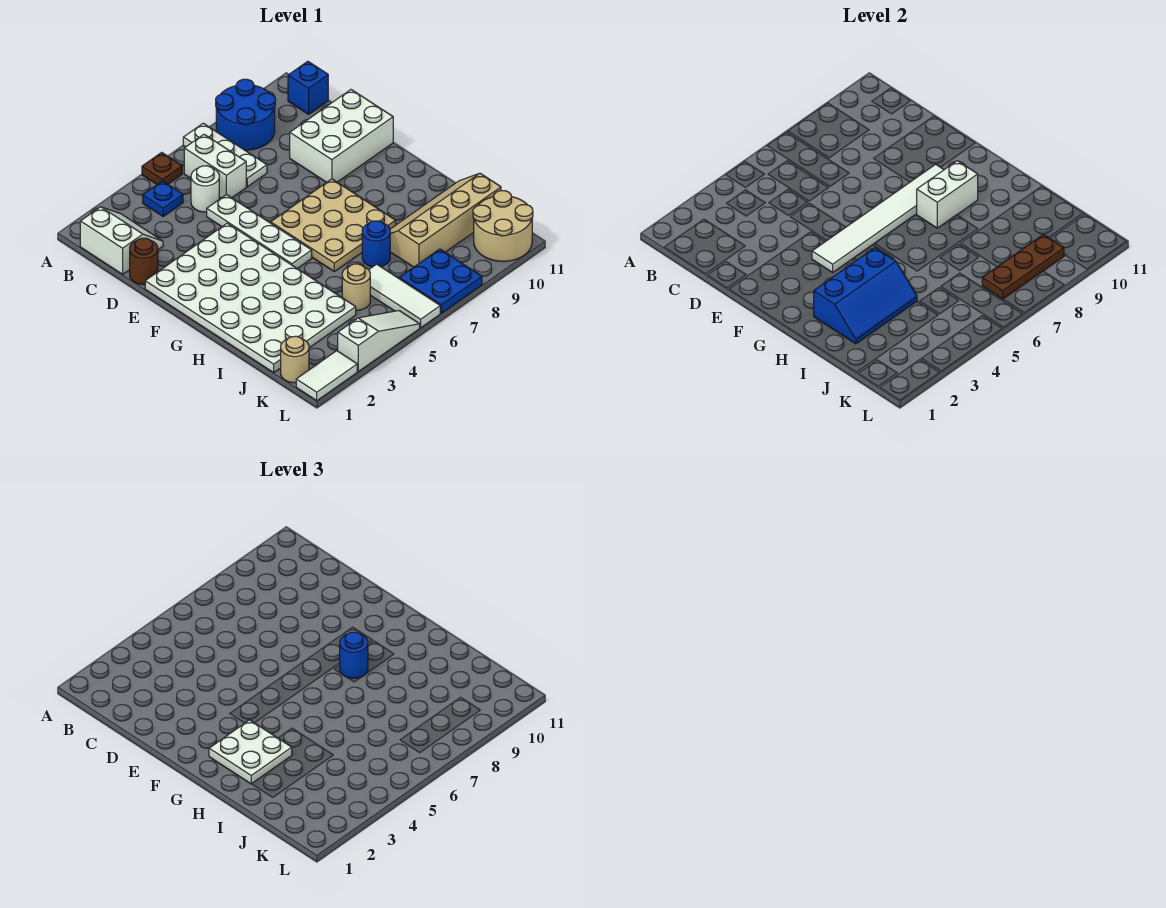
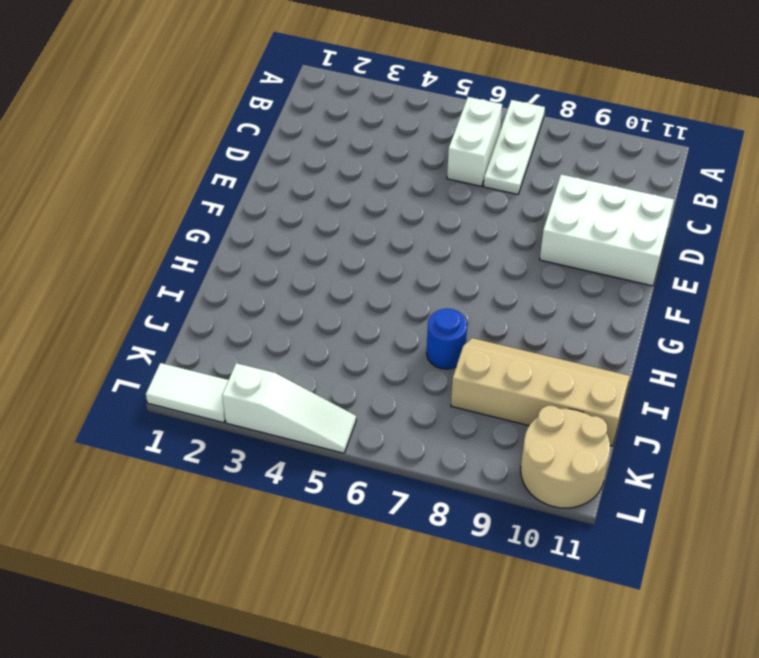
none -> brown plate A5 level 1
none -> blue round brick A8:B9 level 1
none -> white slope B1:C2 level 1 top 1

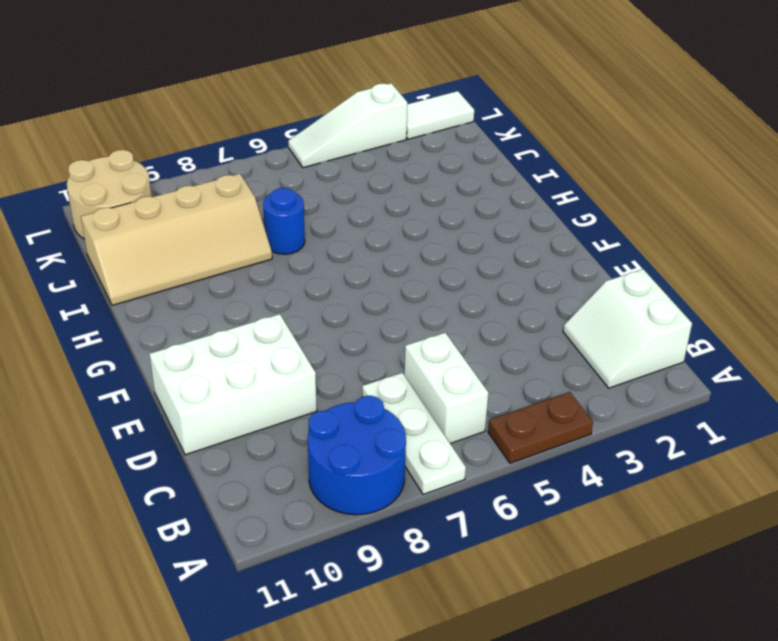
brown plate A4:A5 level 1 -> brown plate A5 level 1
none -> blue plate B4 level 1
none -> blue brick B11 level 1
none -> white round brick C5 level 1

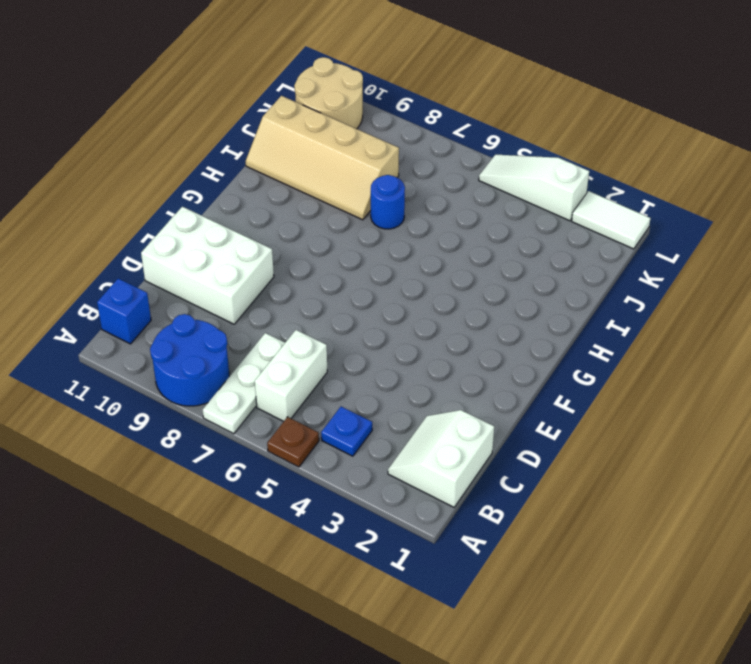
none -> white round brick C5 level 1
none -> brown round brick D1 level 1
none -> white plate D5:G5 level 1

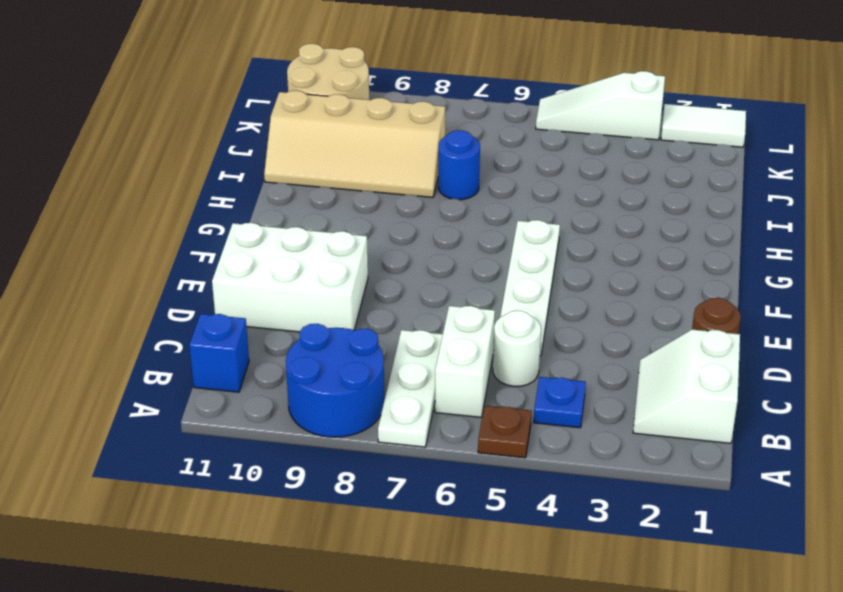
none -> white plate E1:J4 level 1
none -> tan plate F6:H8 level 1
none -> tan round brick J5 level 1

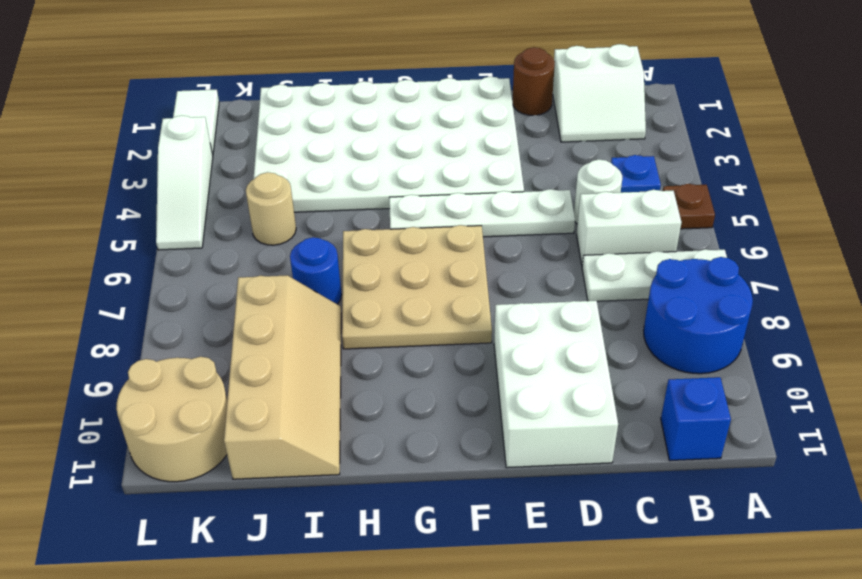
none -> white tile J6:L6 level 1
none -> tan round brick K1 level 1
none -> blue plate K7:L8 level 1

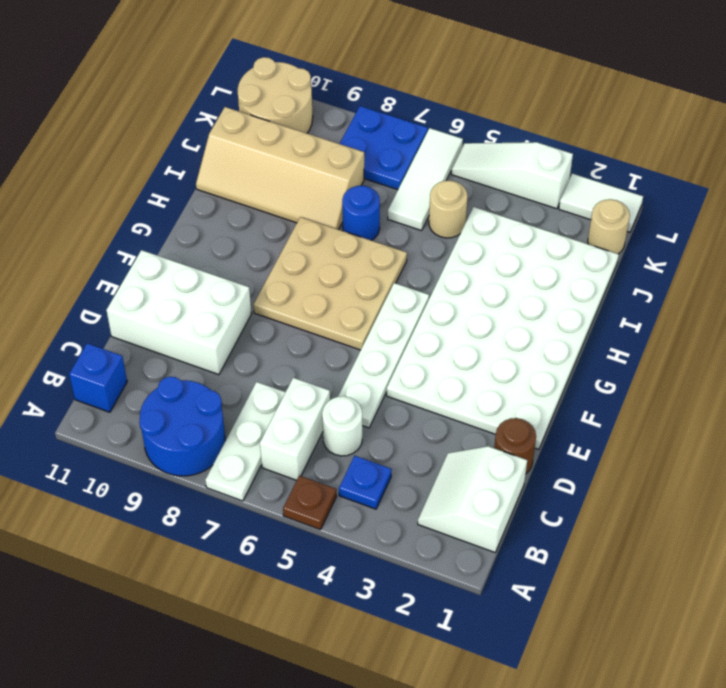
none -> white tile F4:F9 level 2
none -> white brick G8:G9 level 2
none -> blue slope H2:I4 level 2 top H

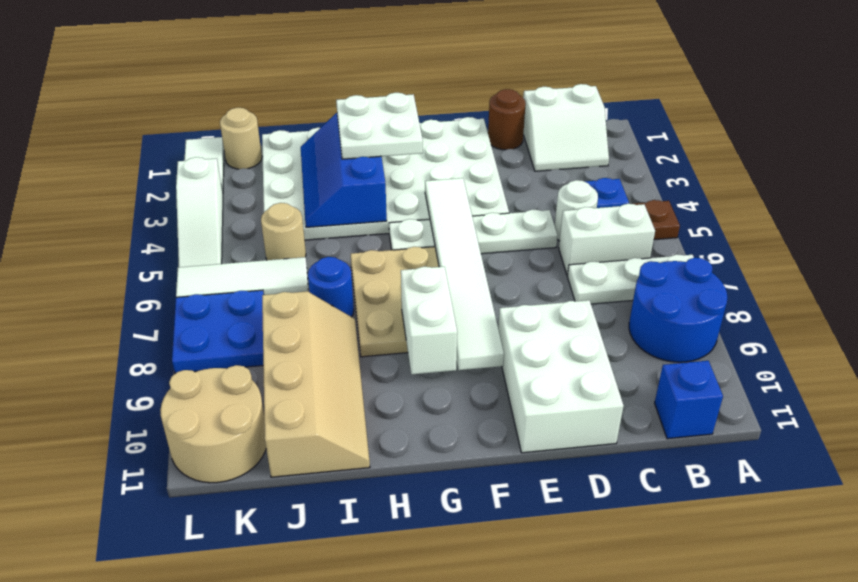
none -> brown plate K7:K9 level 2
none -> blue round brick G8 level 3

